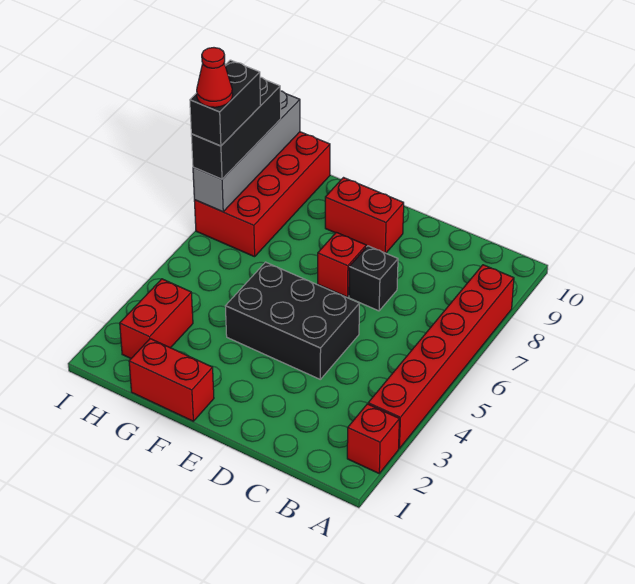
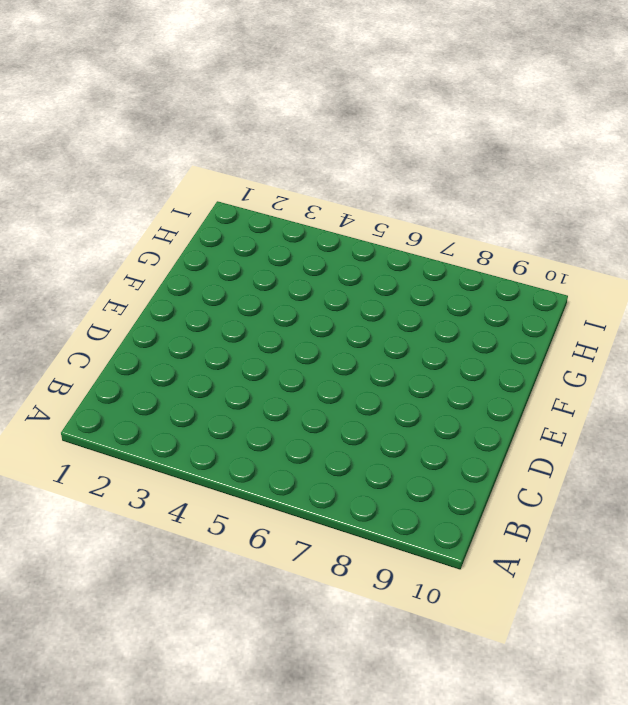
none -> red brick A2 level 1
none -> red brick A3:A8 level 1
none -> black brick D4:F5 level 1

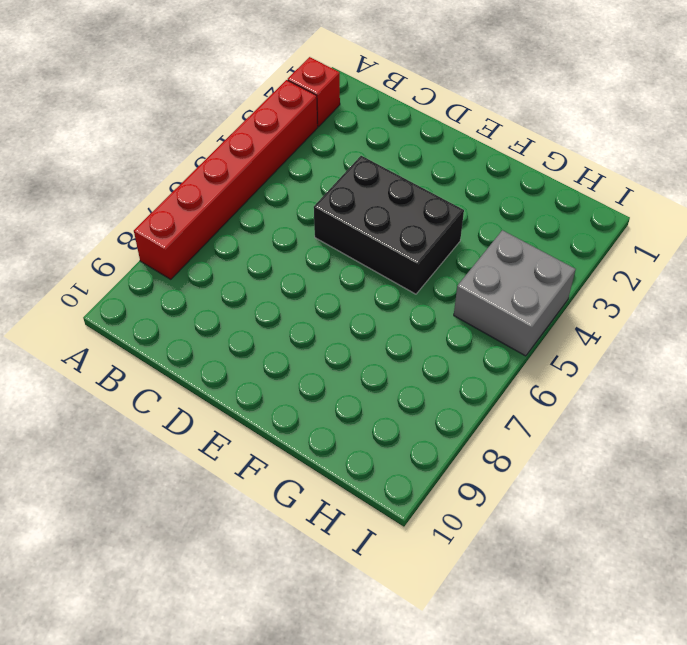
grey brick H4:I5 level 1 -> none
none -> black brick D7 level 1
none -> red brick E7 level 1
none -> red brick E9:F9 level 1

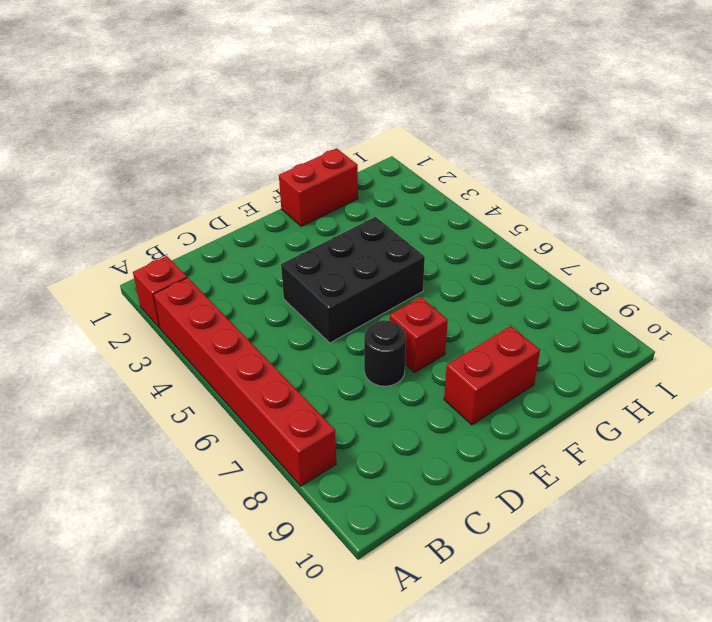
black round brick D7 level 1 -> black brick D7 level 1
none -> red brick H2:H3 level 1
none -> red brick H7:I10 level 1
none -> grey brick I7:I10 level 2

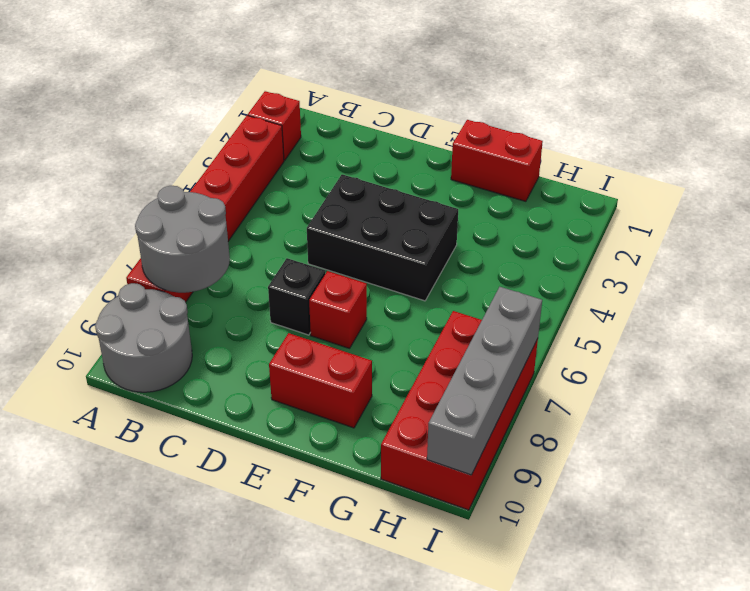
grey round brick A7:B8 level 2 -> none
grey round brick A9:B10 level 1 -> none
none -> red brick H2:H3 level 1
none -> black brick I7:I9 level 3
none -> black brick I7:I8 level 4

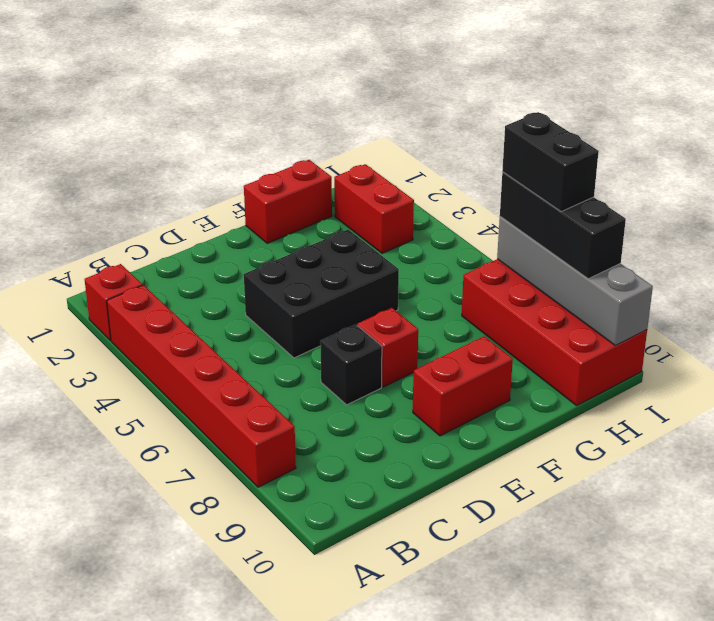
none -> red cone I7 level 5

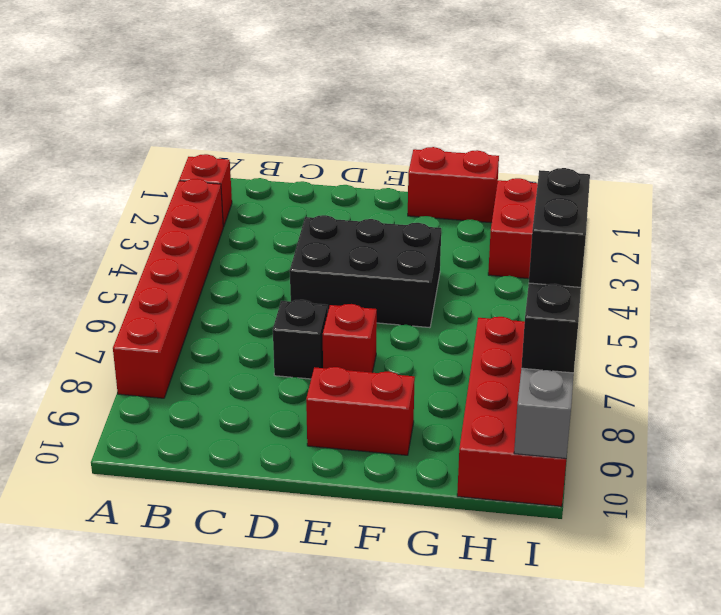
none -> red cone I7 level 5

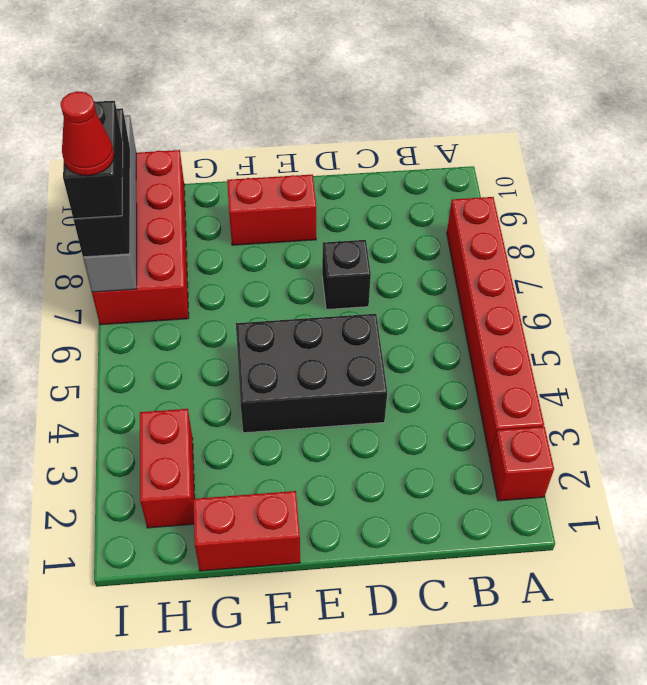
none -> red brick E7 level 1

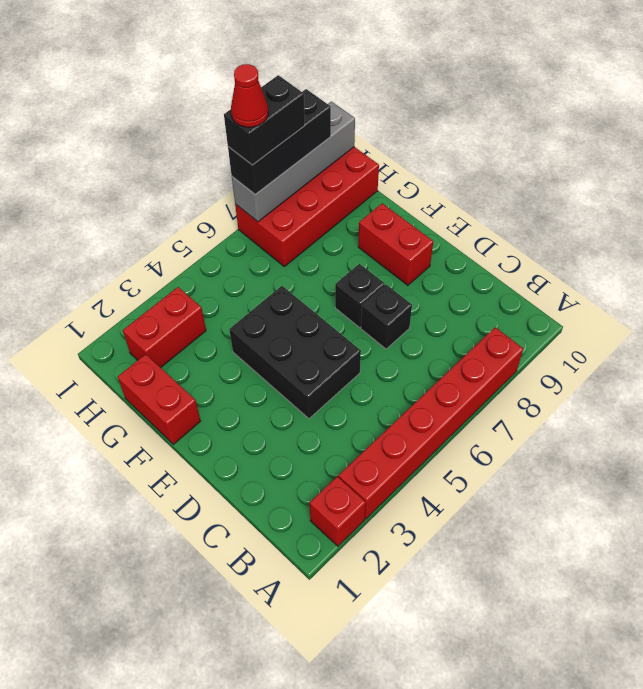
black brick E7 level 1 -> red brick E7 level 1

